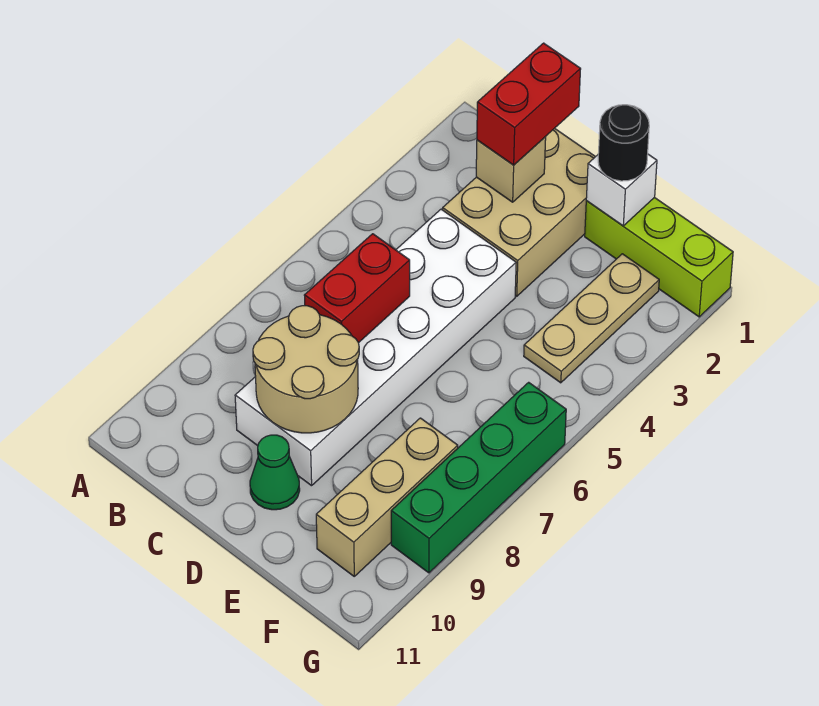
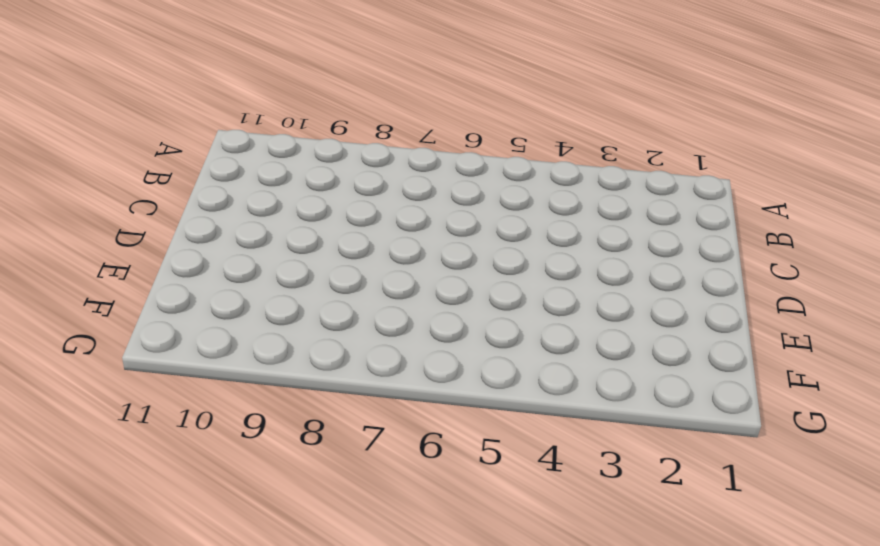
none -> tan brick C1:D3 level 1
none -> white brick C4:D9 level 1
none -> green cone D10 level 1

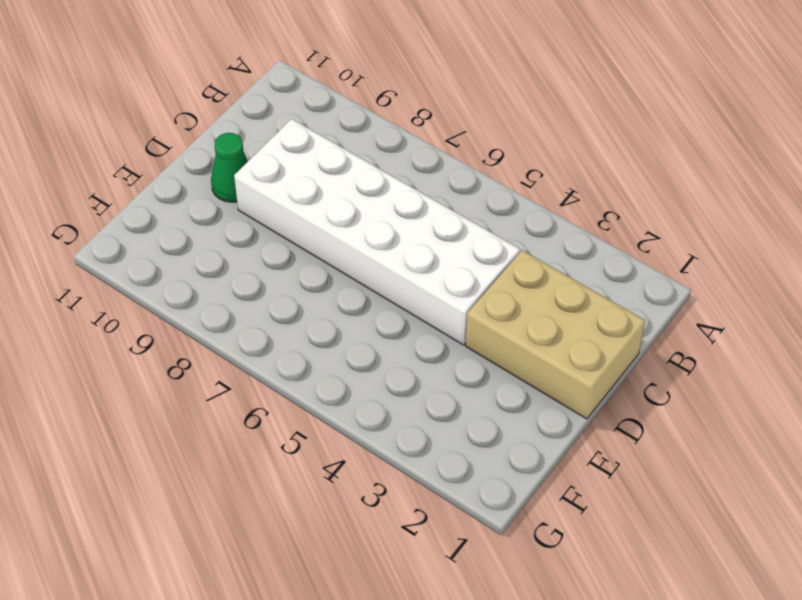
none -> lime brick E1:G1 level 1
none -> tan plate F2:F4 level 1
none -> tan brick F8:F10 level 1

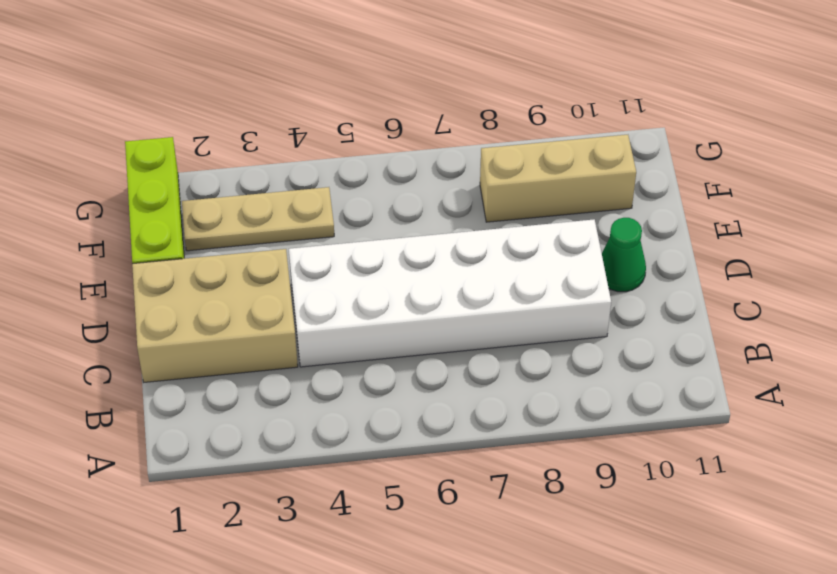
none -> green brick G6:G9 level 1
none -> tan brick C2 level 2
none -> red brick C6:C7 level 2

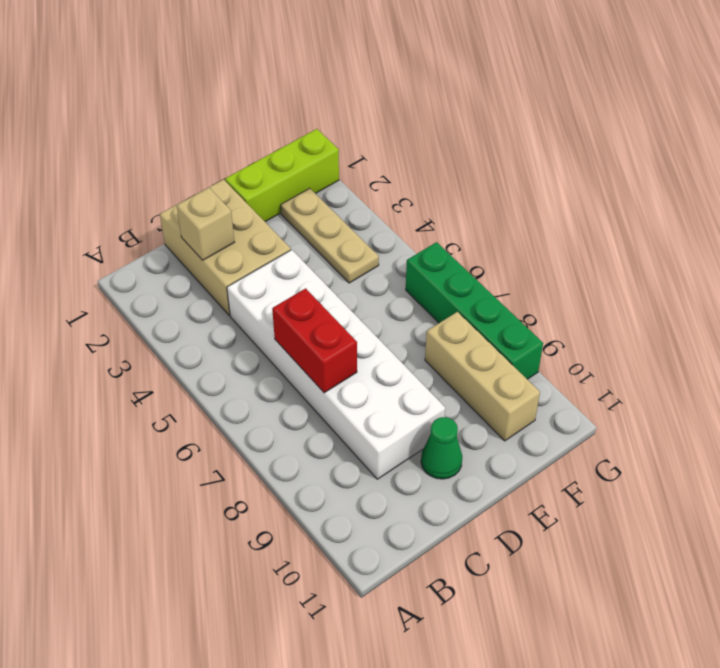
none -> tan round brick C8:D9 level 2
none -> white brick E1 level 2
none -> red brick C1:C2 level 3

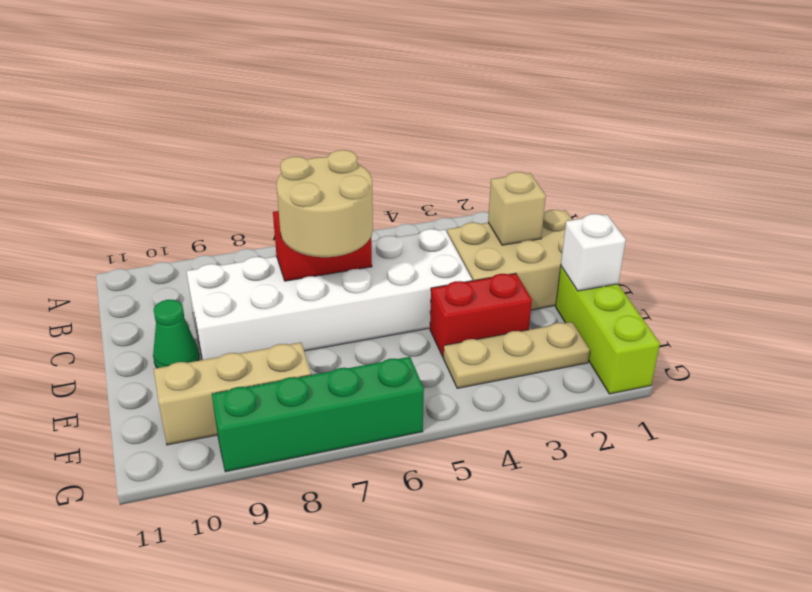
tan round brick C6:D7 level 3 -> tan round brick C8:D9 level 2
red brick E3:E4 level 1 -> red brick C1:C2 level 3
none -> black round brick E1 level 3

